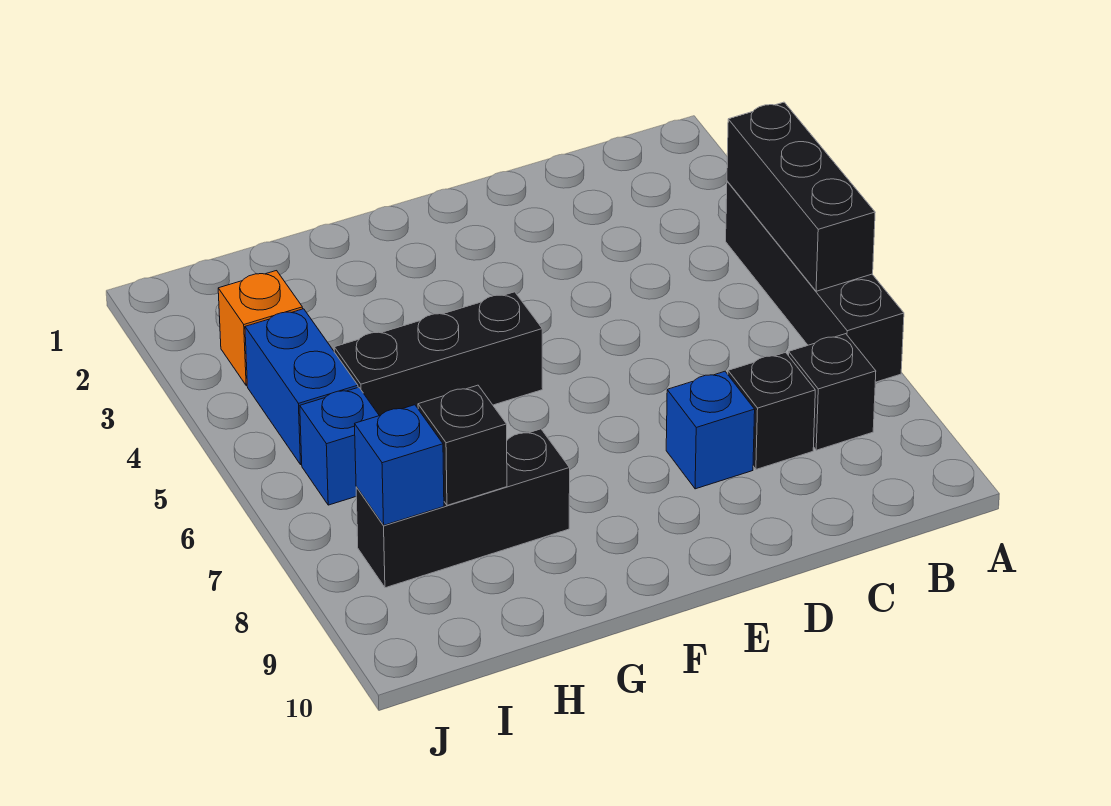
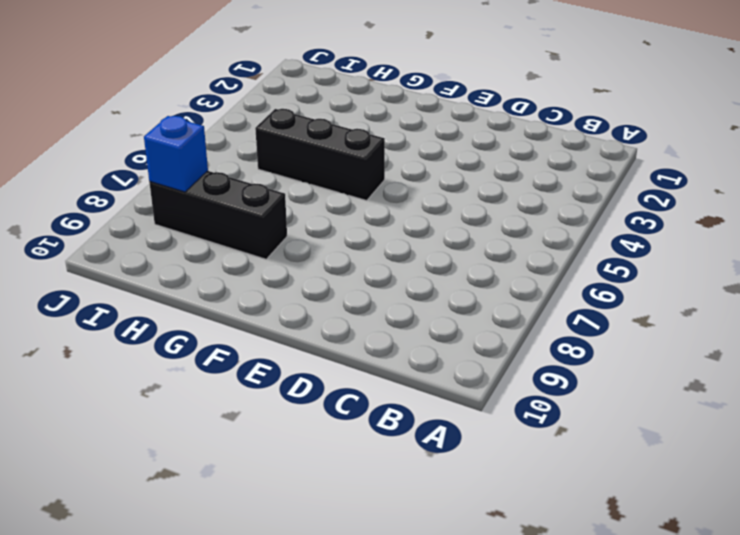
none -> black brick A4:A7 level 1
none -> black brick B8 level 1
none -> black brick C8 level 1

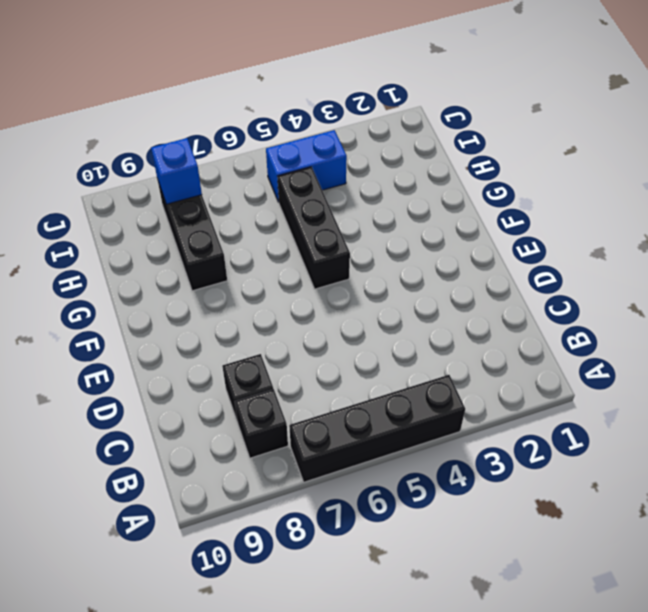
none -> blue brick D8 level 1
none -> orange brick I3 level 1
none -> blue brick I6 level 1

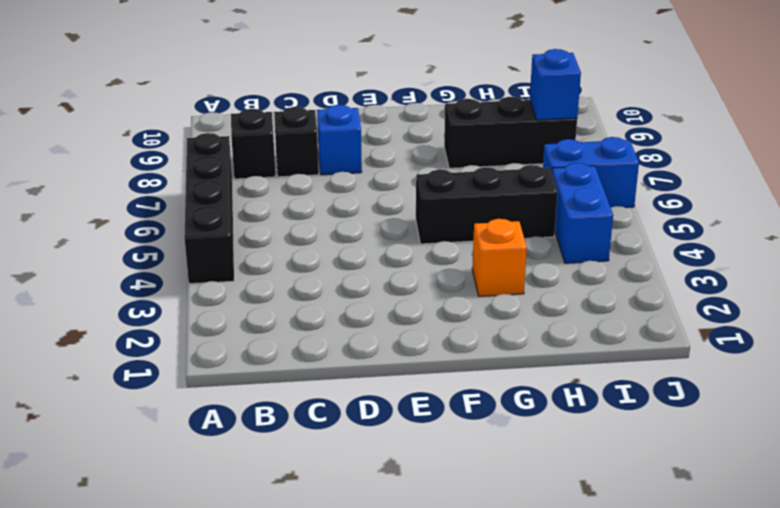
orange brick G3 level 1 -> orange brick I3 level 1
blue brick I6:J6 level 1 -> blue brick I6 level 1
none -> black brick A4:A6 level 2
none -> black brick H8 level 2

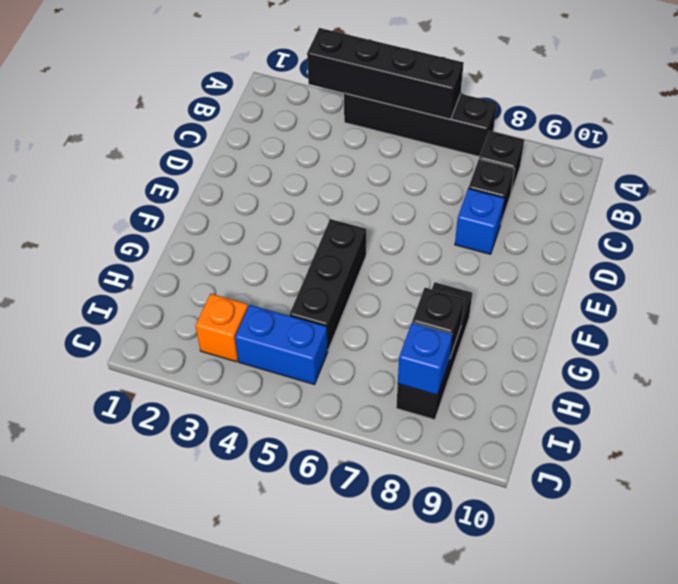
black brick A3:A6 level 2 -> black brick A4:A6 level 2
none -> blue brick I6 level 1

